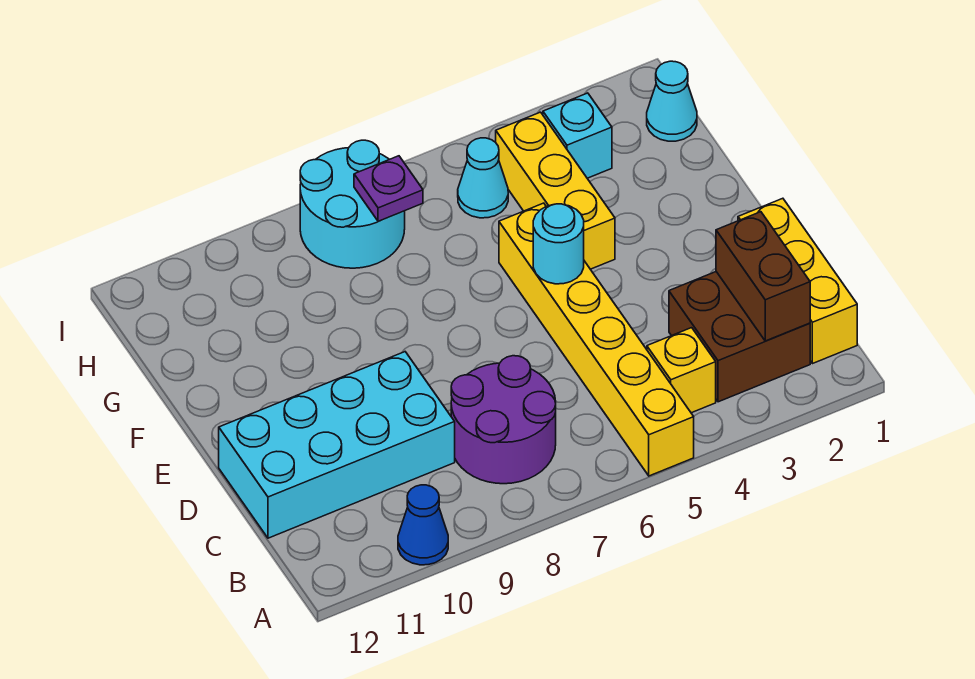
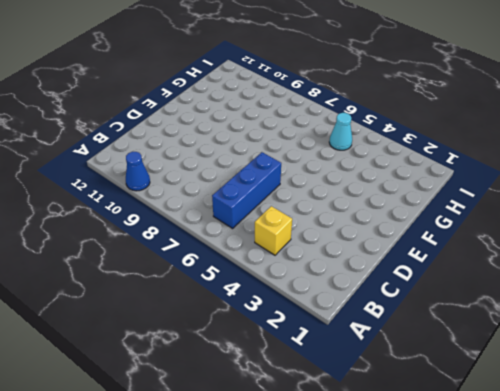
blue brick B6:D6 level 1 -> none
none -> yellow brick A5:F5 level 1
none -> yellow brick B1:D1 level 1
none -> brown brick B2:C3 level 1

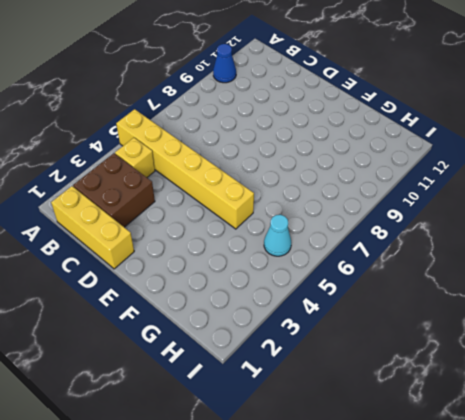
none -> purple round brick B7:C8 level 1
none -> cyan brick C9:D12 level 1
none -> yellow brick F4:H4 level 1

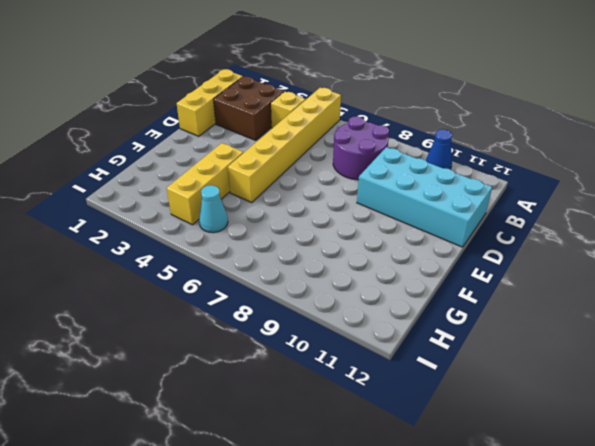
none -> cyan cone H1 level 1
none -> cyan brick H3 level 1
none -> cyan round brick H7:I8 level 1

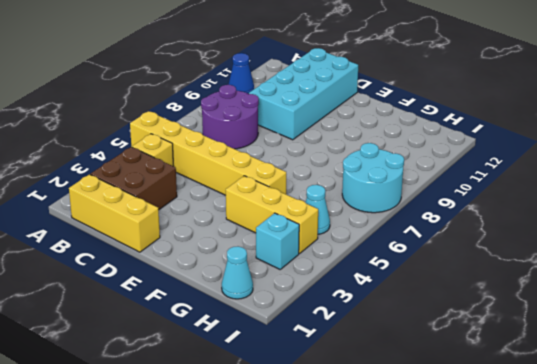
none -> brown brick B2:C2 level 2
none -> cyan round brick E5 level 2
none -> purple plate H7 level 2

